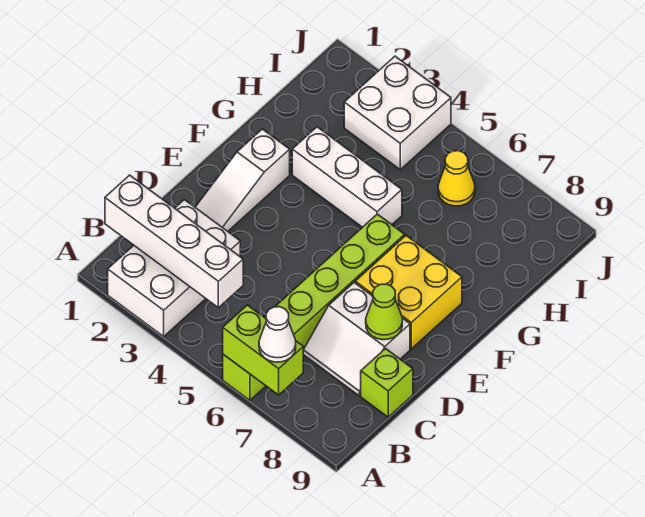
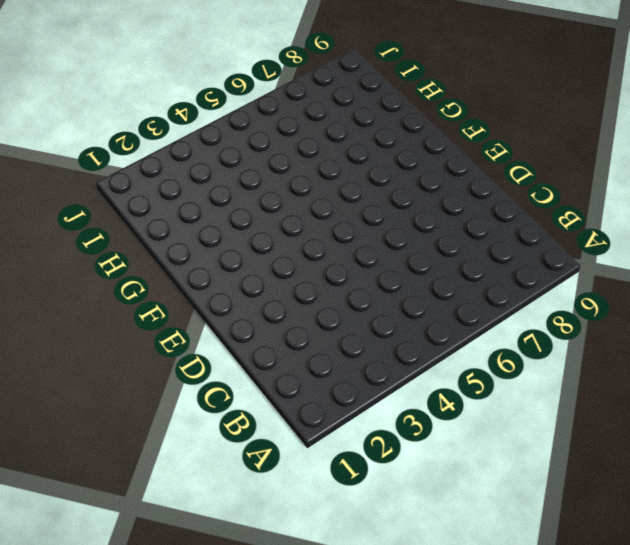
none -> white brick A2:C3 level 1
none -> lime brick A6:F6 level 1
none -> white slope C7:D8 level 1 top D

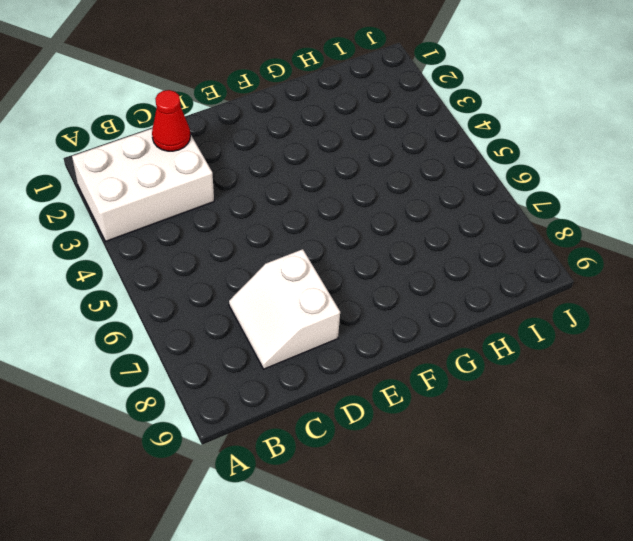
red cone C2 level 2 -> none
none -> lime brick A6:F6 level 1
none -> lime brick C9 level 1
none -> white slope D2:F2 level 1 top F

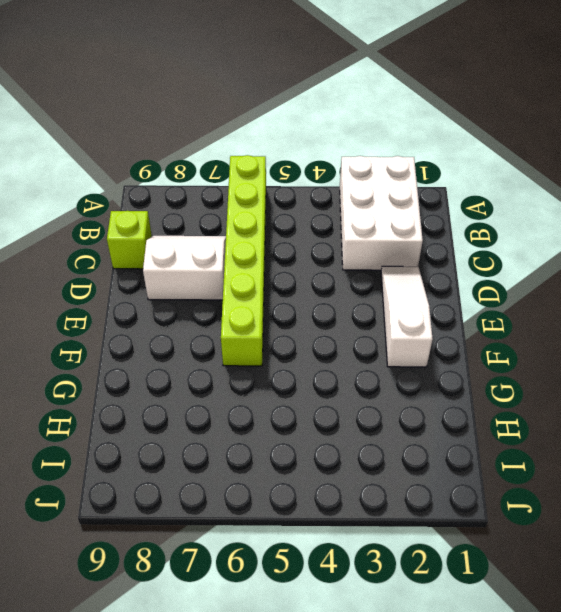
none -> yellow brick E7:F8 level 1
none -> white brick G3:G5 level 1
none -> white brick I3:J4 level 1

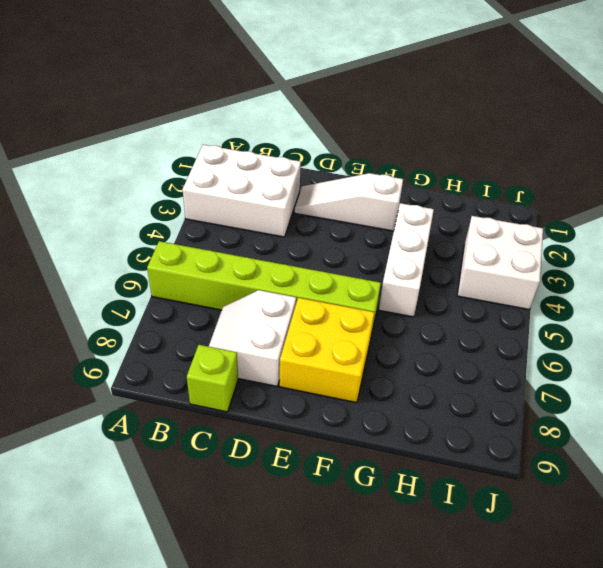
none -> yellow cone I6 level 1
none -> lime brick A6:A7 level 2
none -> white brick B1:B4 level 2

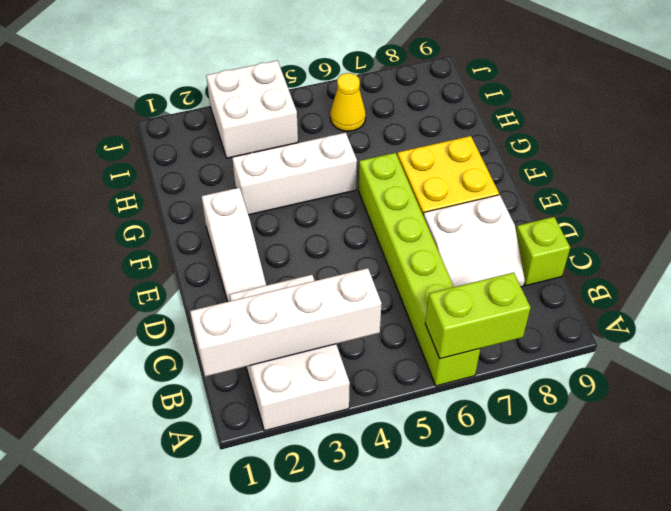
none -> lime cone D8 level 2
none -> white cone A7 level 3

